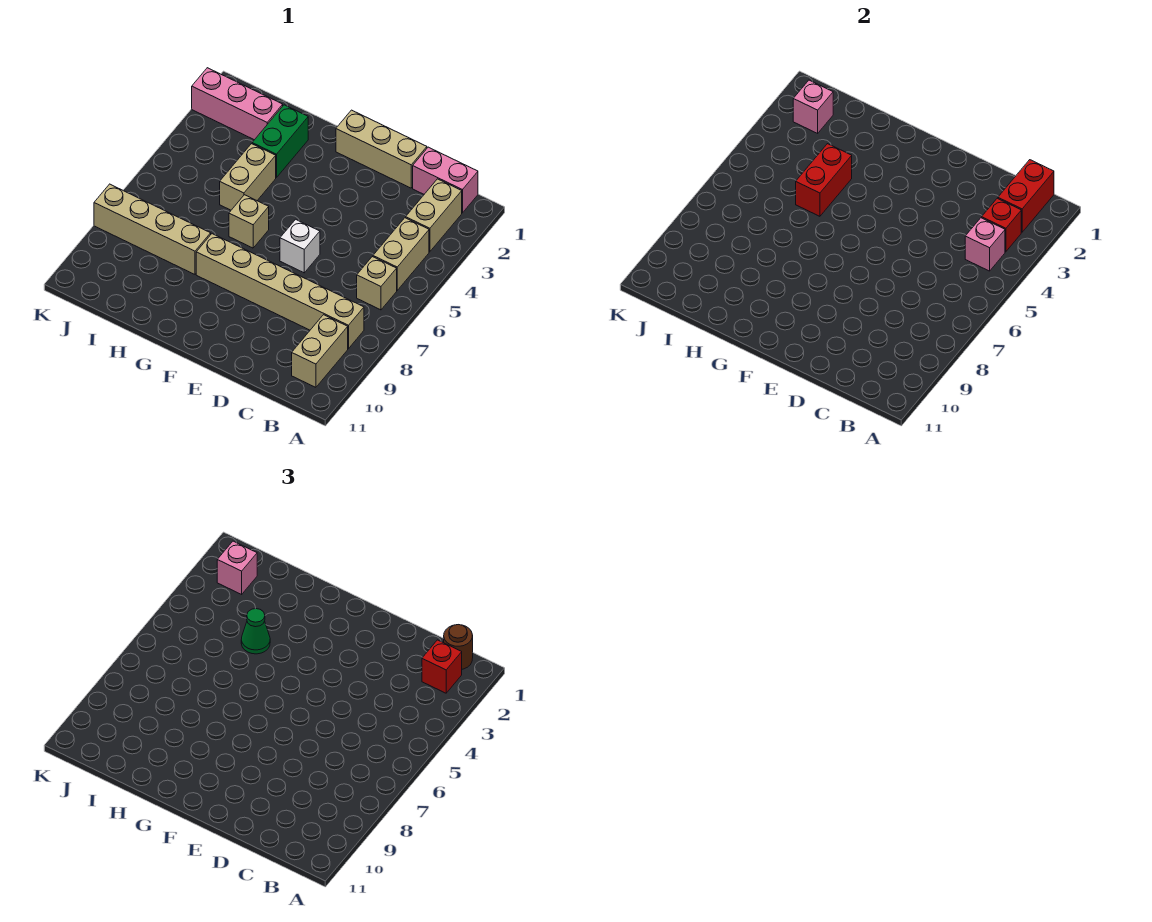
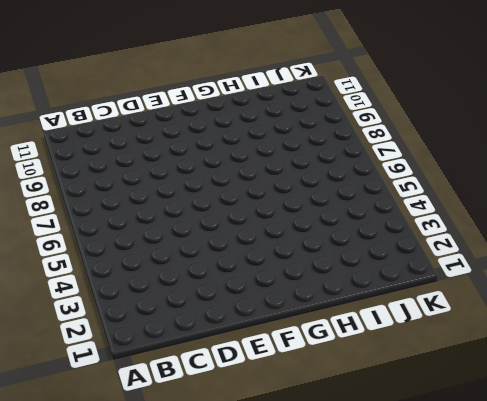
none -> pink brick B1:C1 level 1
none -> tan brick B2:B3 level 1
none -> tan brick B4:B5 level 1

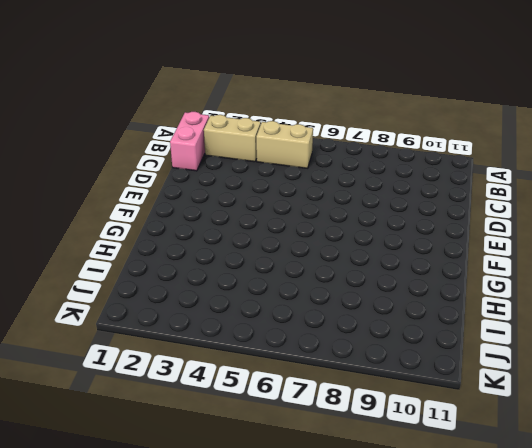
none -> tan brick B6 level 1
none -> tan brick B8:G8 level 1
none -> tan brick B9:B10 level 1

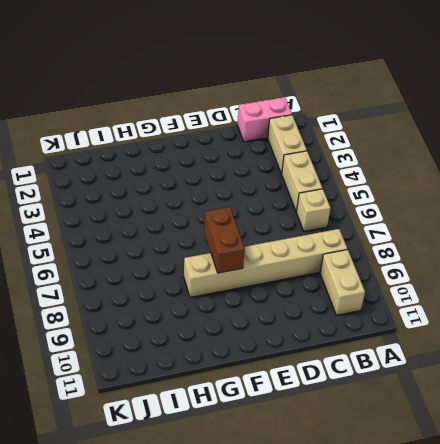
brown brick F7:F8 level 2 -> none
none -> tan brick D1:F1 level 1
none -> white brick E6 level 1
none -> tan brick G6 level 1

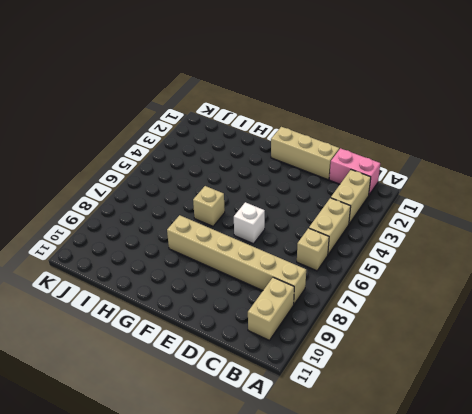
none -> green brick H2:H3 level 1
none -> tan brick H4:H5 level 1
none -> tan brick H8:K8 level 1

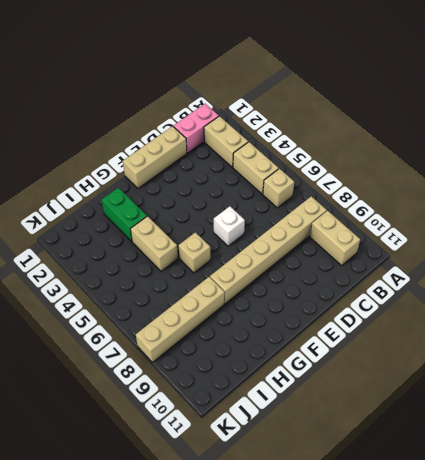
none -> pink brick I2:K2 level 1
none -> red brick B1:B2 level 2
none -> red brick B3 level 2

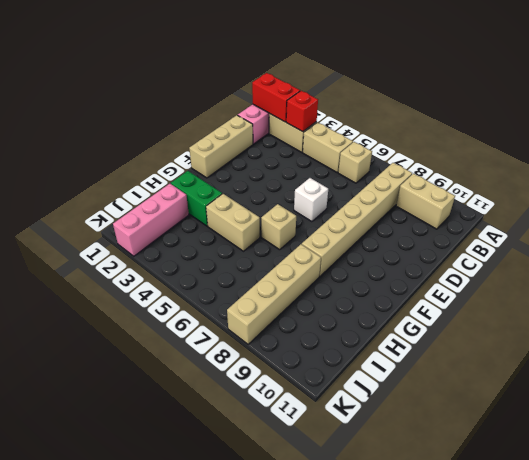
none -> pink brick B4 level 2
none -> red brick H4:H5 level 2
none -> pink brick J2 level 2

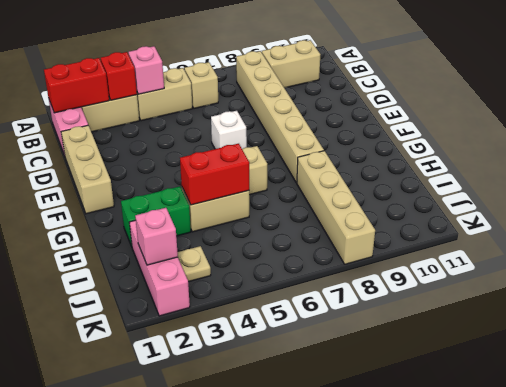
tan plate J3 level 1 -> none
none -> brown round brick B1 level 3
none -> red brick B2 level 3
none -> green cone H4 level 3

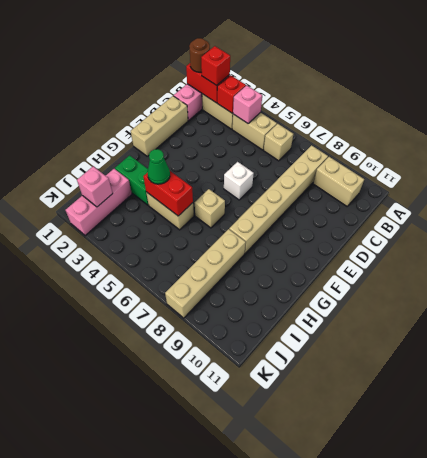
none -> pink brick J2 level 3

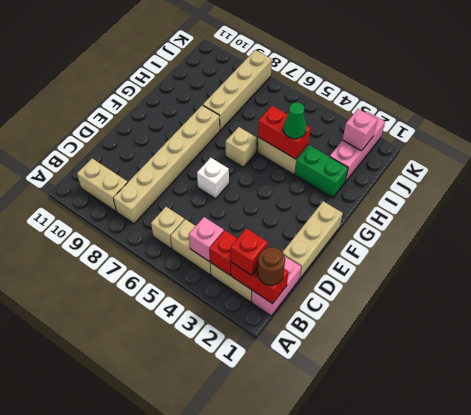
none -> pink brick J2 level 3

